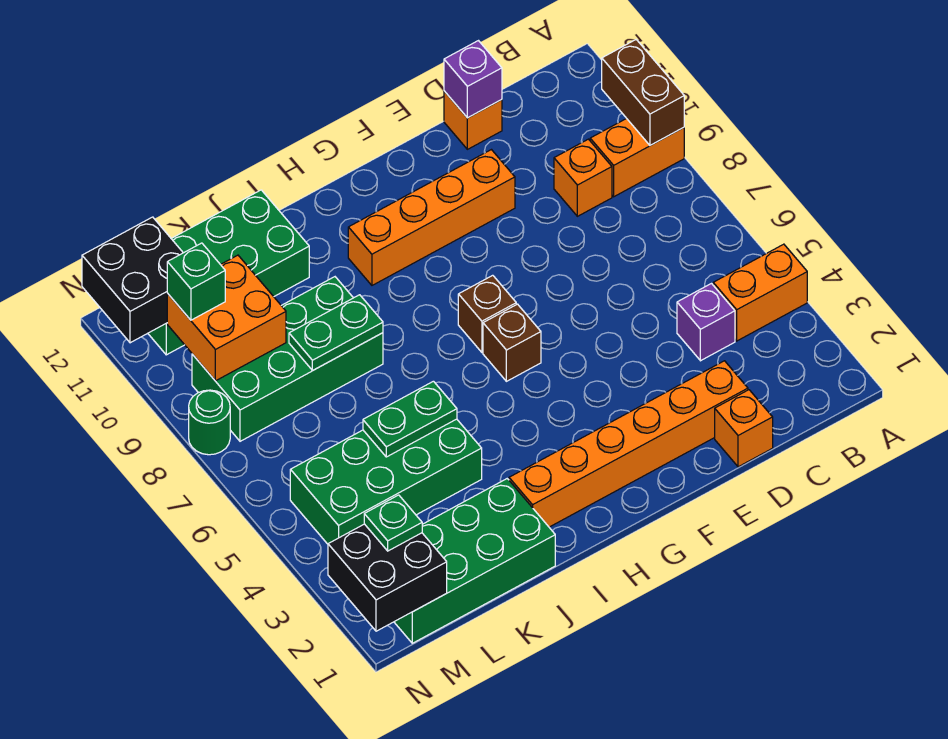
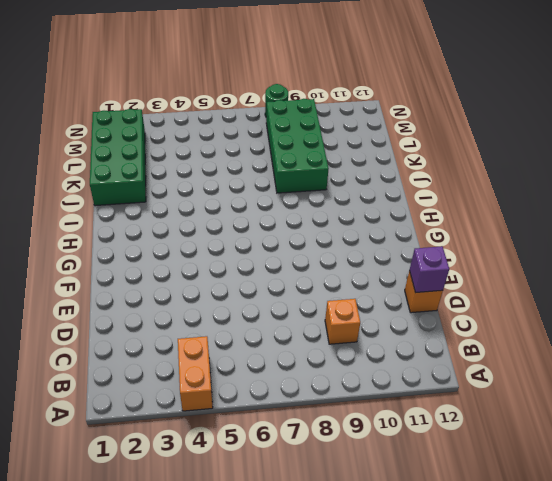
none -> orange brick A9:B9 level 1
none -> purple brick C4 level 1
none -> orange brick D1 level 1

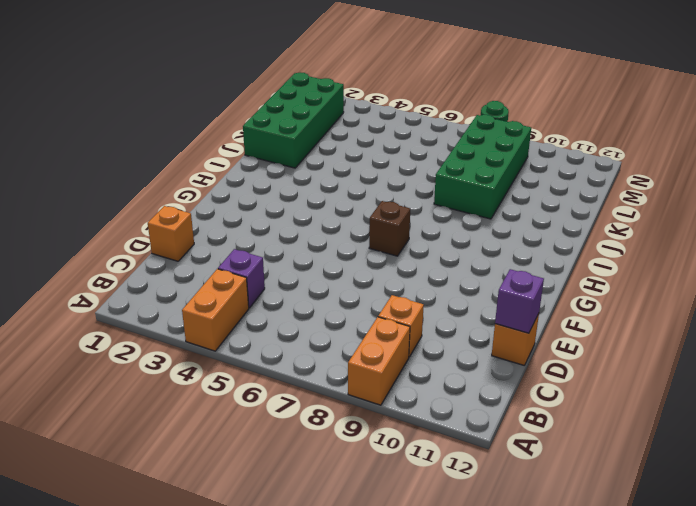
none -> orange brick D2:I2 level 1
none -> orange brick E10:H10 level 1
none -> brown brick G6 level 1

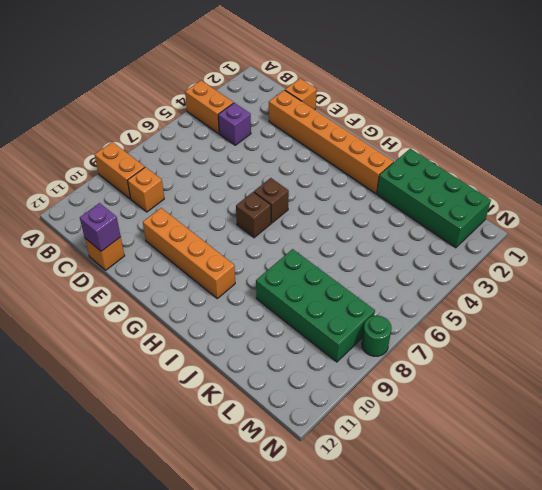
none -> green brick J4:M5 level 1
none -> green brick J11:M12 level 1
none -> brown brick A9:A10 level 2

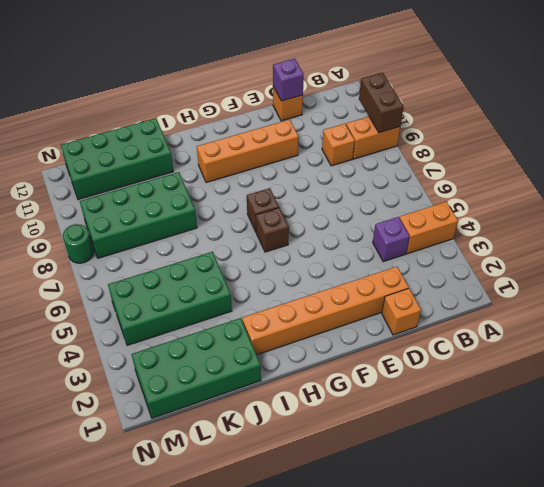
none -> green plate J5:K5 level 2
none -> green plate J8:K8 level 2
none -> orange brick L9:M10 level 2

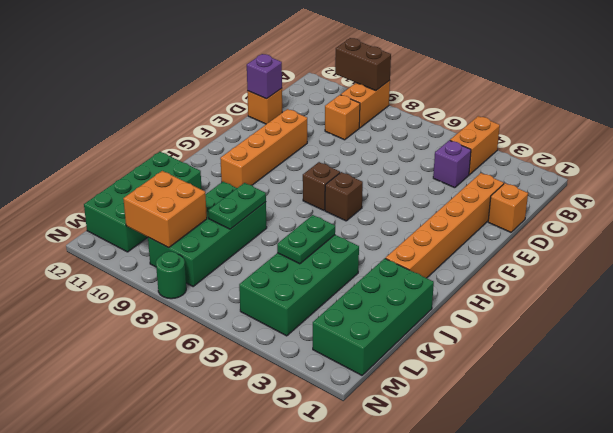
none -> black brick M1:N2 level 2
none -> black brick M11:N12 level 2
none -> green plate M2 level 3

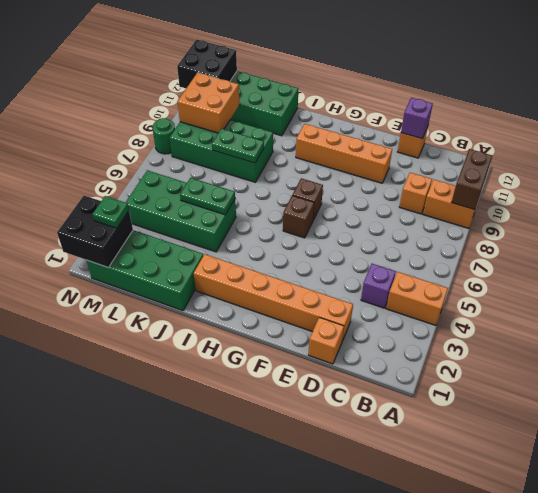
none -> green brick M10 level 3

